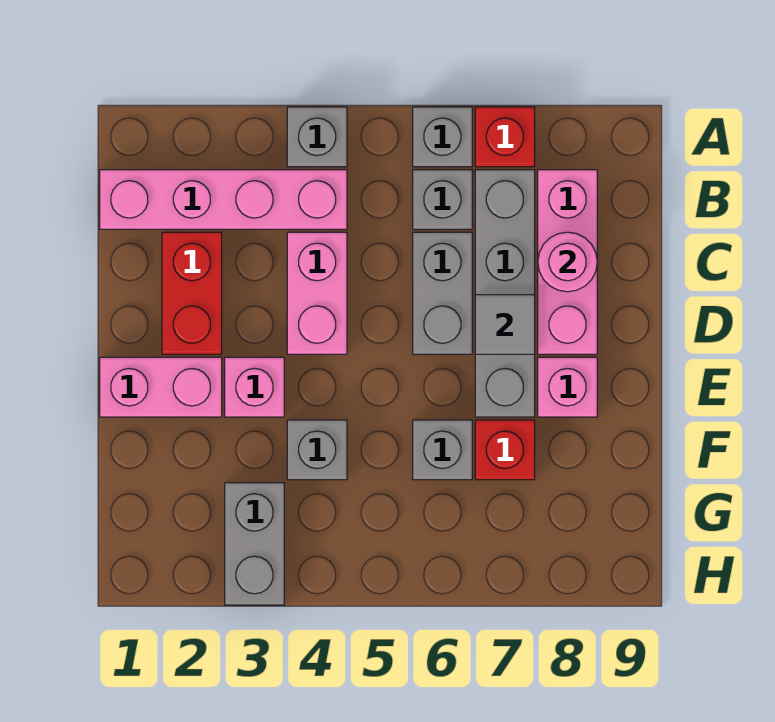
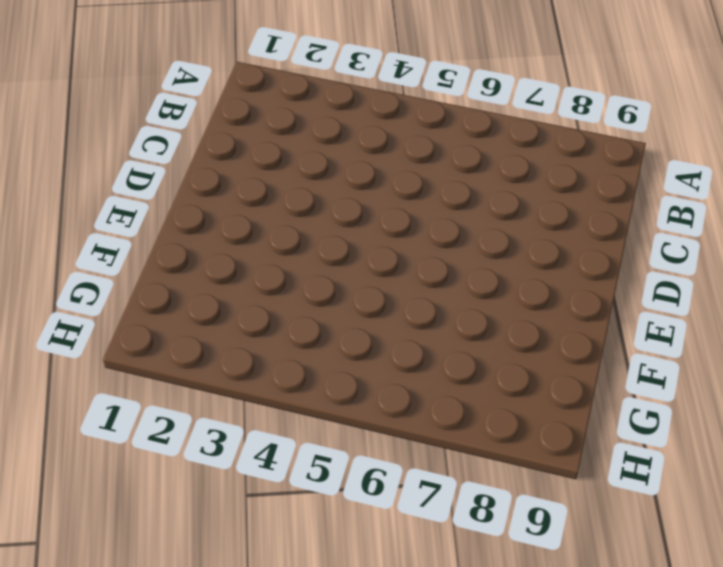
none -> grey brick A4 level 1
none -> grey brick A6 level 1
none -> red brick A7 level 1

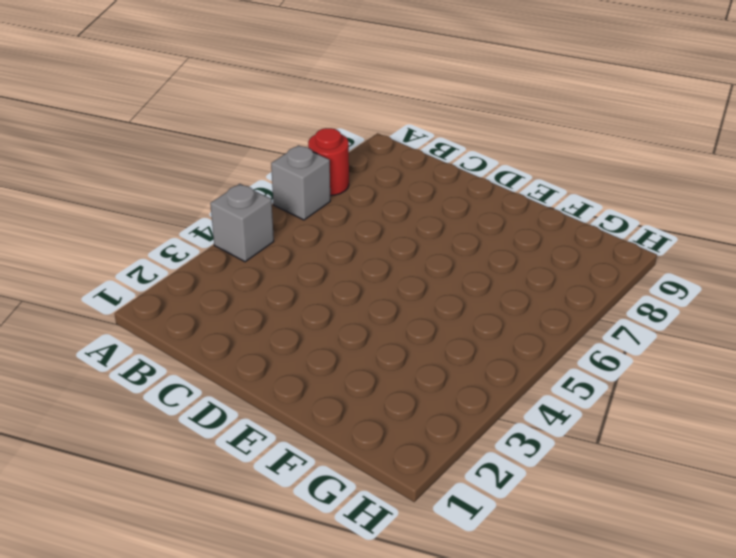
red round brick A7 level 1 -> red brick A7 level 1
none -> pink brick B1:B4 level 1
none -> grey brick B6 level 1
none -> grey brick B7:E7 level 1

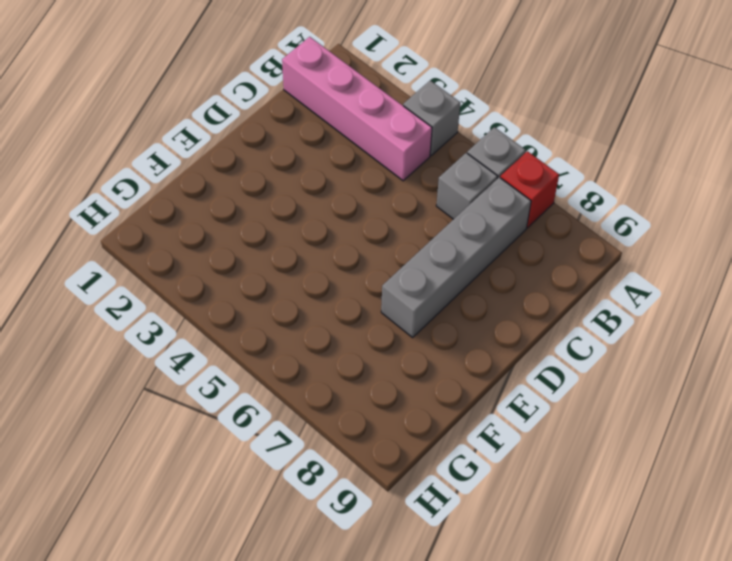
none -> pink brick B8:D8 level 1
none -> red brick C2:D2 level 1
none -> pink brick C4:D4 level 1

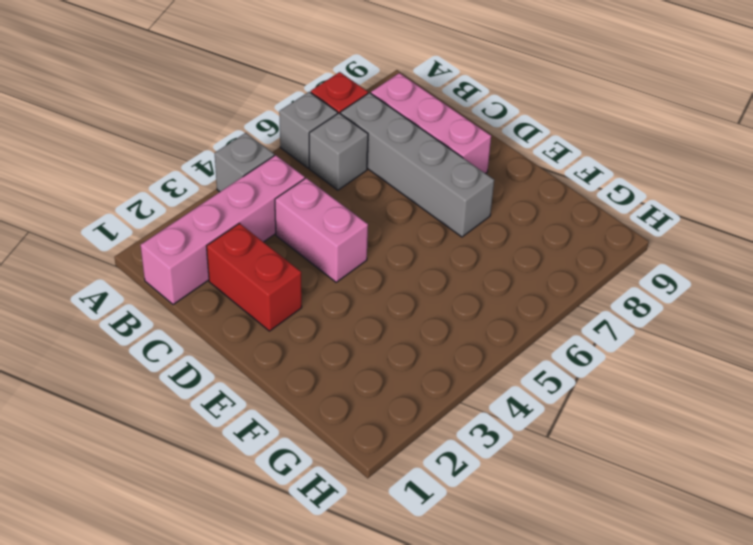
none -> grey brick C6:D6 level 1
none -> pink brick E1:E2 level 1
none -> pink brick E3 level 1

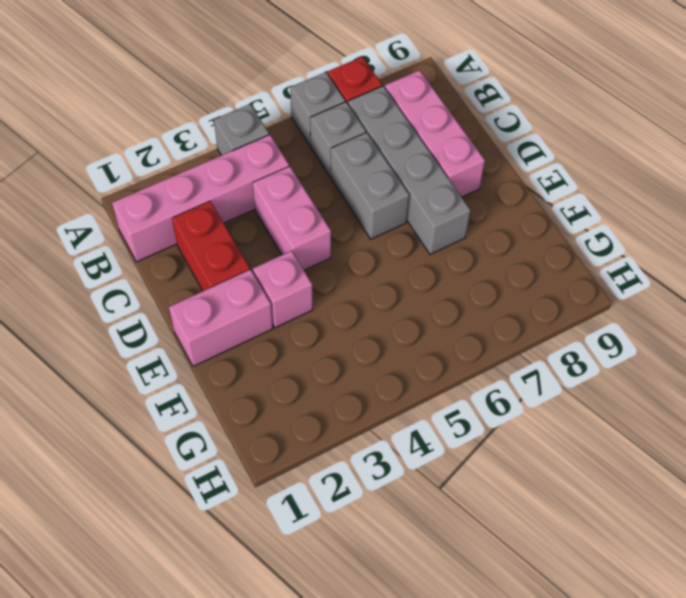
none -> pink brick E8 level 1
none -> grey brick F4 level 1
none -> grey brick F6 level 1

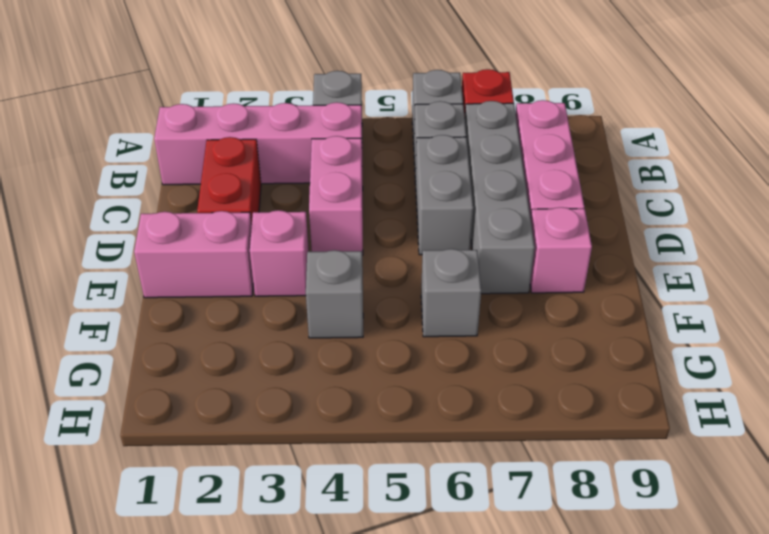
none -> red brick F7 level 1
none -> grey brick G3:H3 level 1
none -> pink round brick C8 level 2

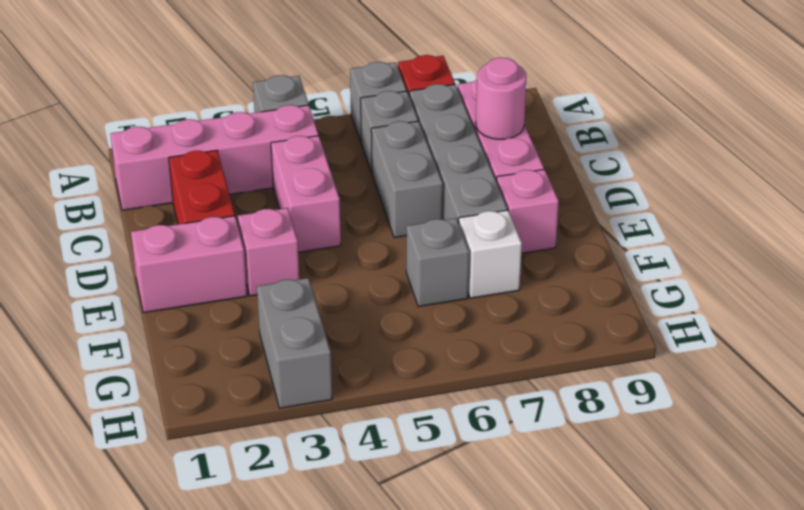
white brick F7 level 1 -> red brick F7 level 1
none -> grey brick F4 level 1
none -> grey tile D7 level 2

